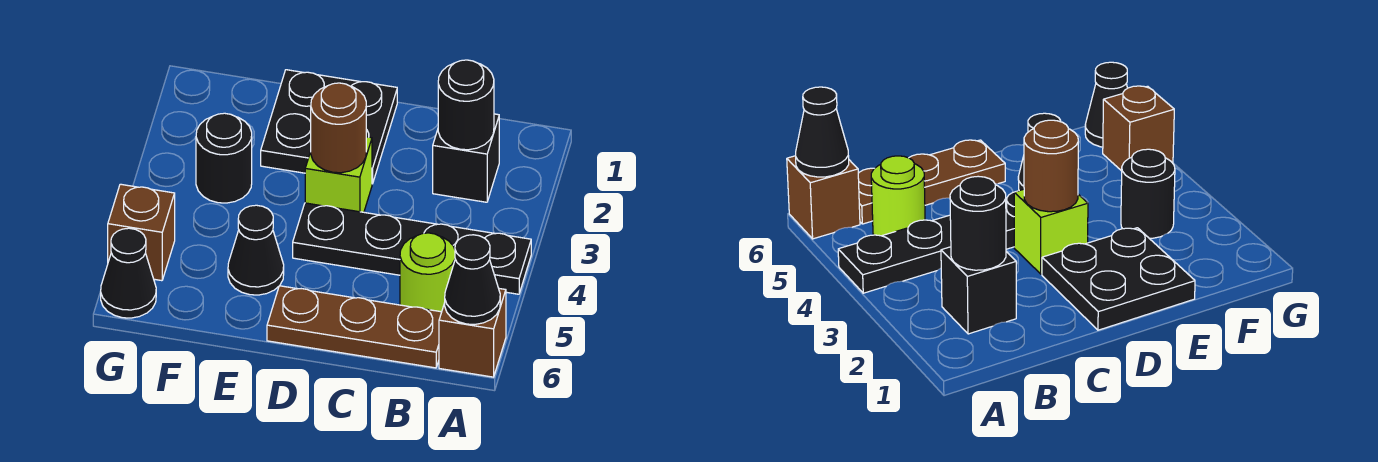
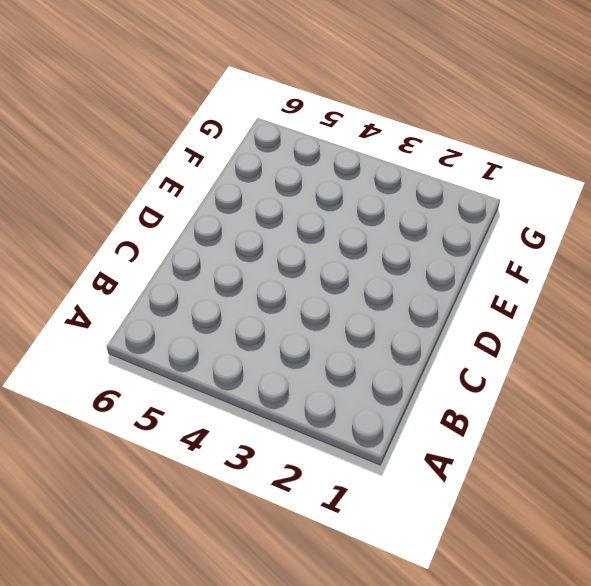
none -> black plate A4:D4 level 1
none -> brown brick A6 level 1
none -> black brick B2 level 1

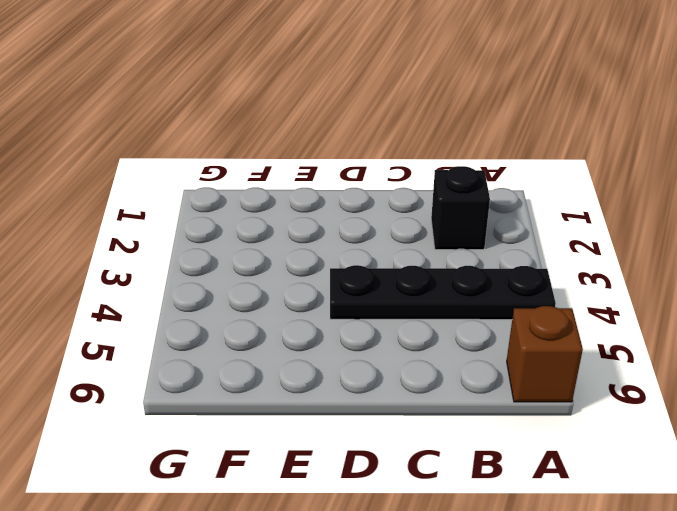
none -> lime round brick B5 level 1
none -> brown plate B6:D6 level 1
none -> black plate D1:E2 level 1

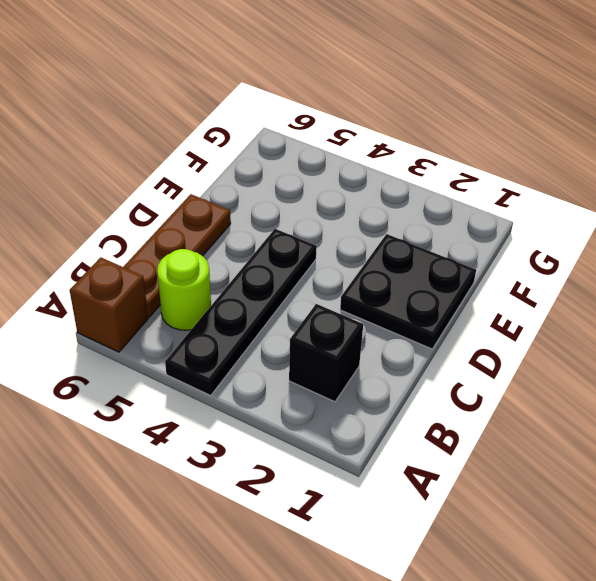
none -> lime brick D3 level 1
none -> black cone E5 level 1
none -> black round brick F3 level 1

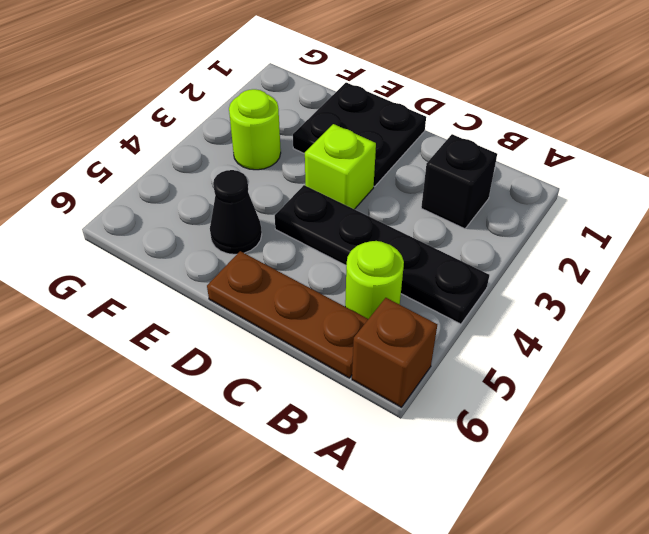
lime round brick F3 level 1 -> black round brick F3 level 1
none -> brown brick G5 level 1
none -> black cone G6 level 1
none -> black cone A6 level 2

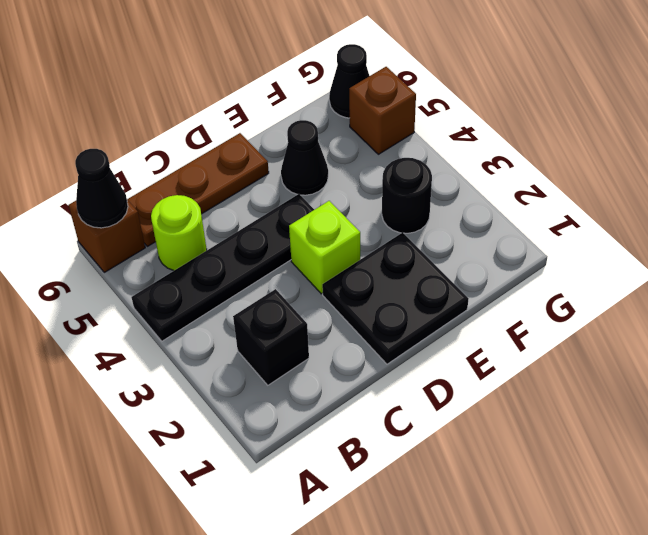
none -> black round brick B2 level 2
none -> brown round brick D3 level 2

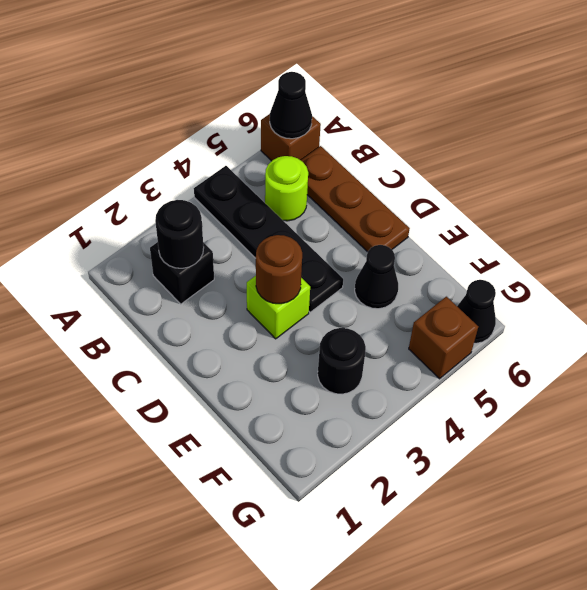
none -> black plate D1:E2 level 1

